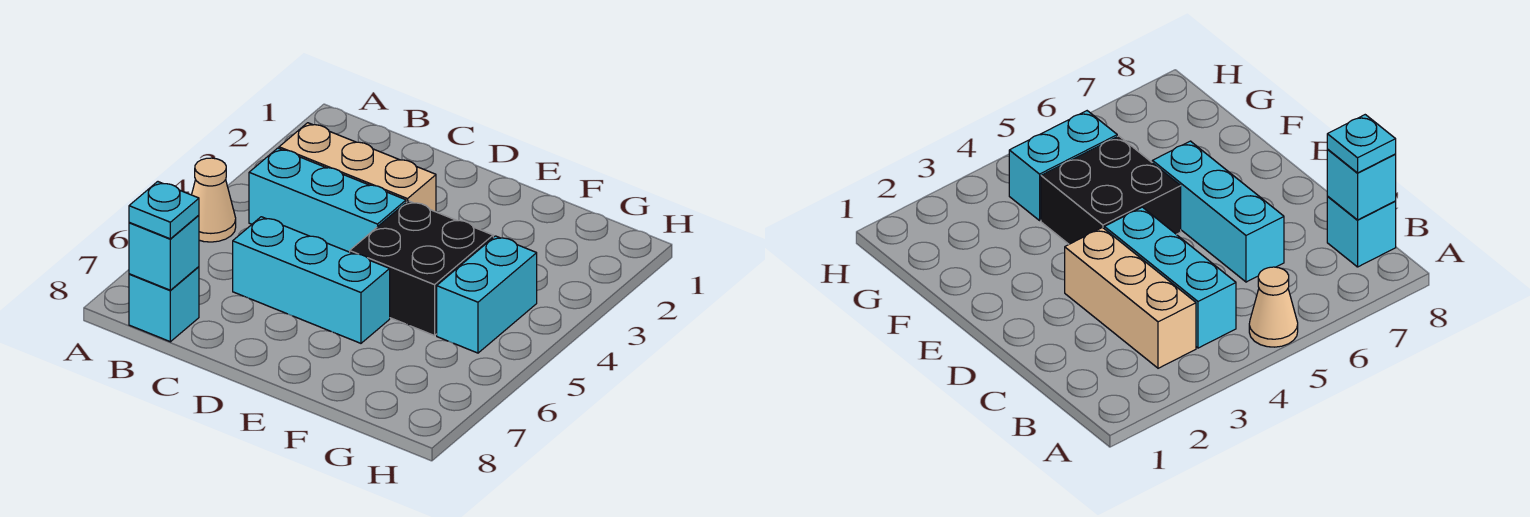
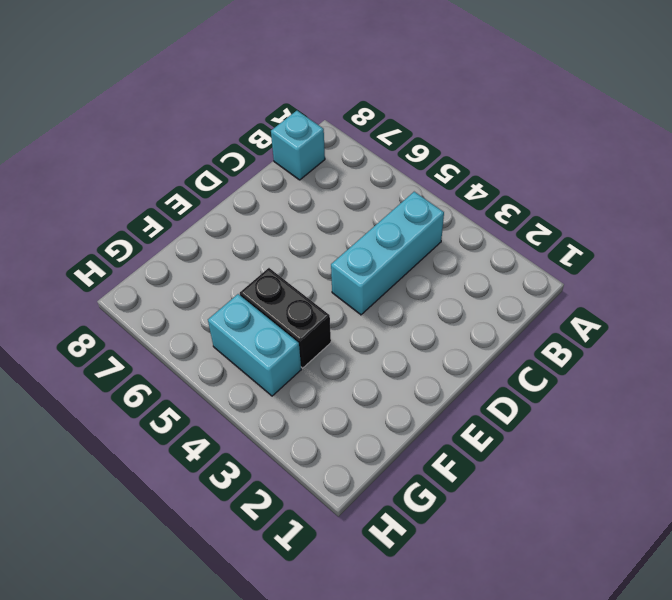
black brick F4:F5 level 1 -> black brick E4:F5 level 1
none -> tan cone A5 level 1
none -> tan brick B3:D3 level 1

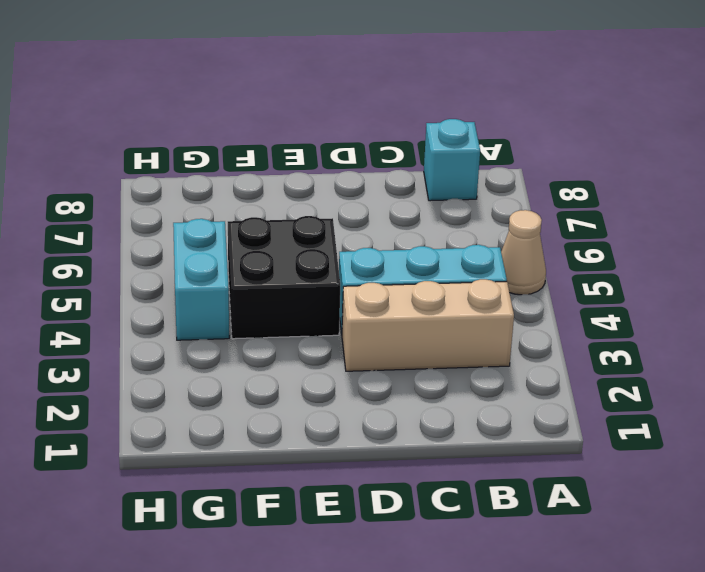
none -> cyan brick C6:E6 level 1
none -> cyan brick B8 level 2

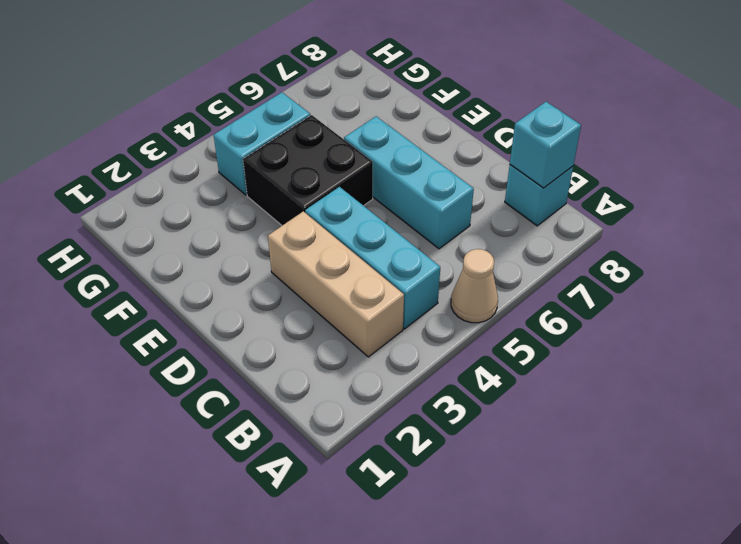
none -> cyan plate B8 level 3

